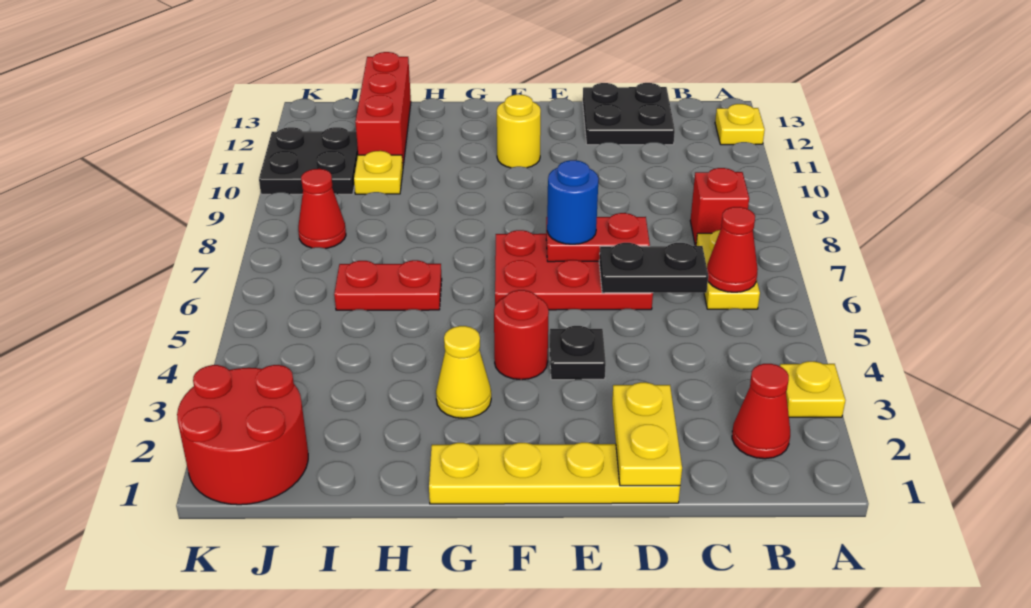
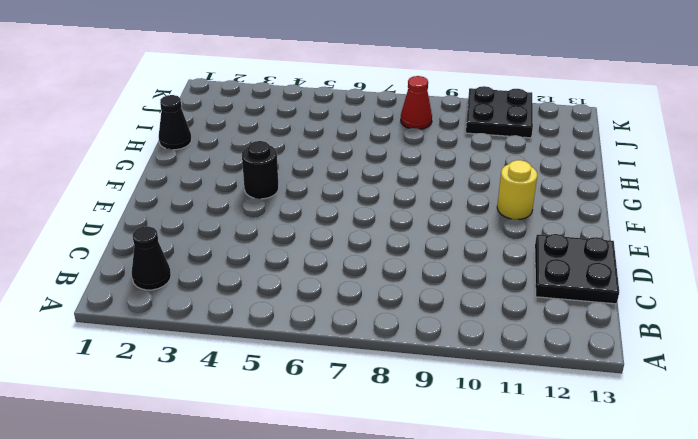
black cone B2 level 1 -> red cone B2 level 1
black round brick F4 level 1 -> red round brick F4 level 1
black cone H1 level 1 -> none
none -> yellow plate A3 level 1
none -> yellow plate A12 level 1
none -> yellow plate B6:B7 level 1

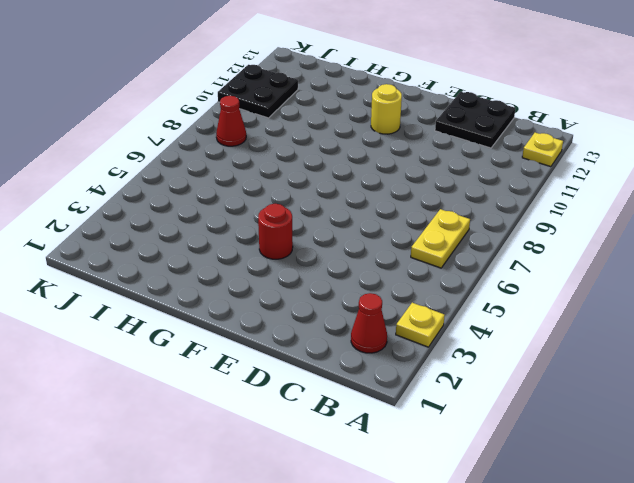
none -> red brick B8 level 1
none -> yellow plate D1:G1 level 1
none -> red plate D6:F7 level 1

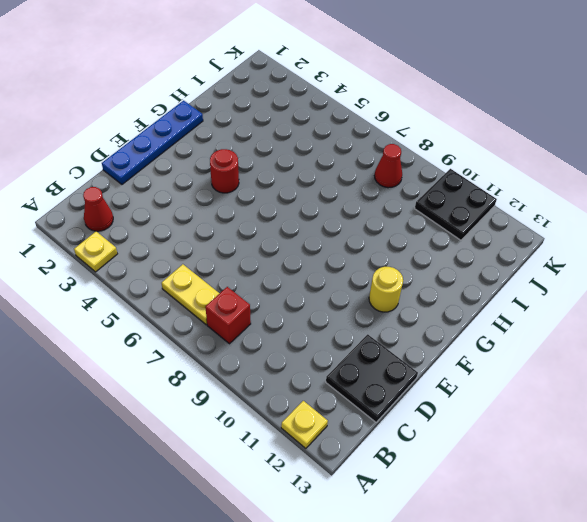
blue plate D1:G1 level 1 -> yellow plate D1:G1 level 1
none -> red plate D6:F7 level 1
none -> black plate E4 level 1
none -> yellow cone G3 level 1

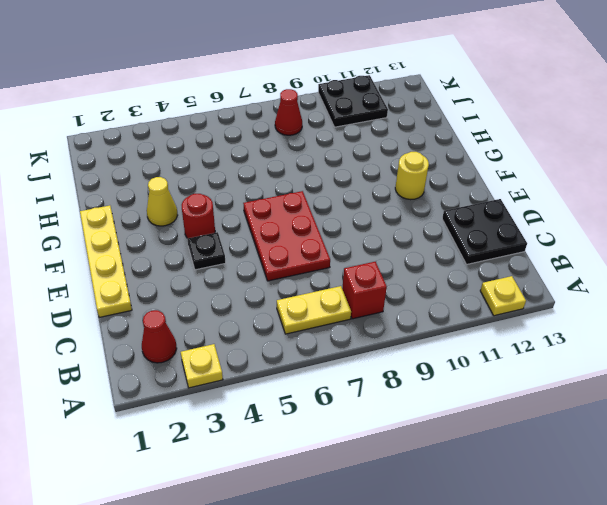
none -> red plate H6:I6 level 1
none -> yellow plate I10 level 1
none -> red brick I11:I13 level 1

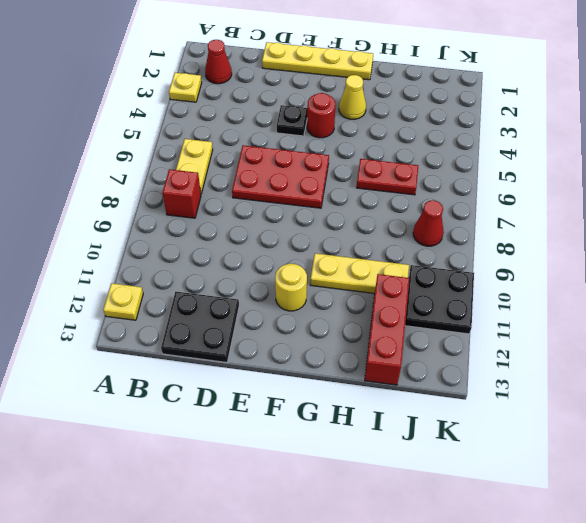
yellow plate G10:I10 level 1 -> yellow plate I10 level 1
none -> red round brick J1:K2 level 1
none -> red cone B6 level 2
none -> black plate C6:D6 level 2

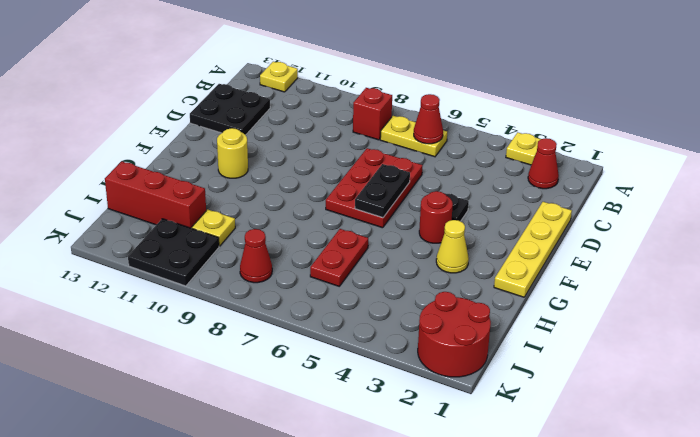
black plate E6:F6 level 2 -> black plate C6:D6 level 2
none -> yellow plate D1:D2 level 2
none -> red plate D7:E7 level 2
none -> blue round brick E7 level 3

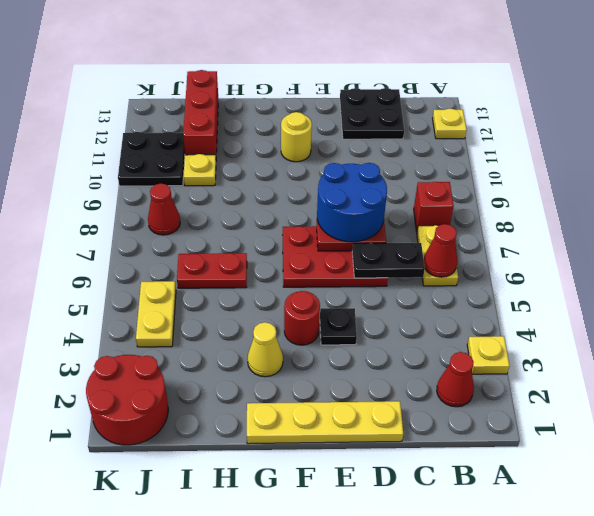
blue round brick D7:E8 level 3 -> blue round brick E7 level 3
yellow plate J4:J5 level 1 -> yellow plate D1:D2 level 2

